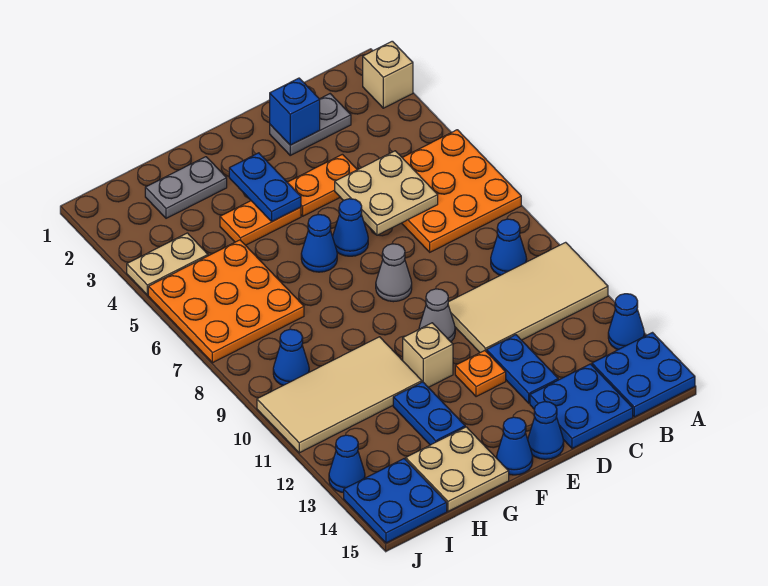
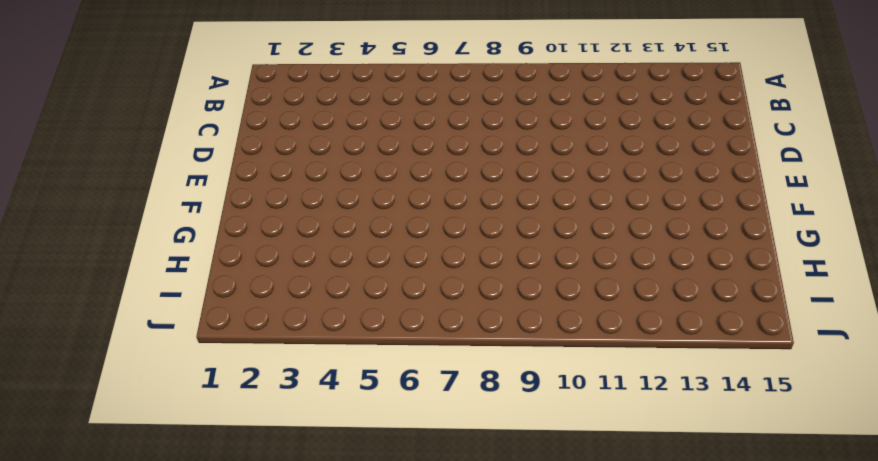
none -> tan brick A2 level 1
none -> orange plate A5:C7 level 1
none -> tan tile A10:D11 level 1
none -> blue cone A13 level 1

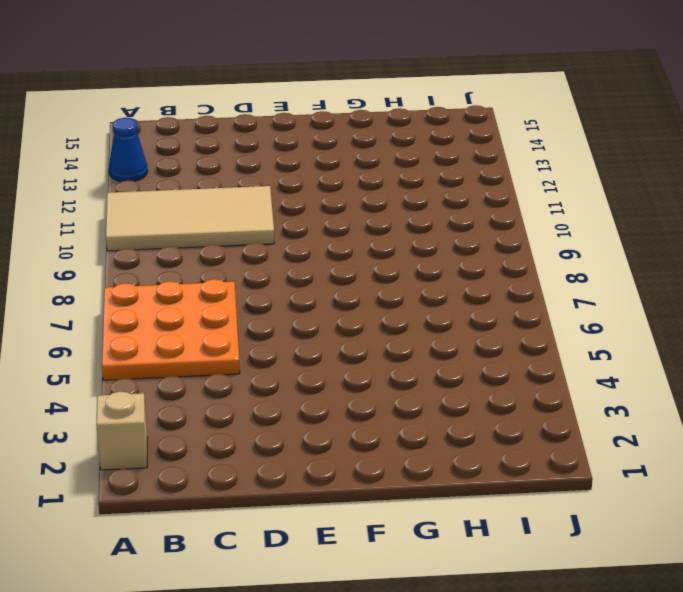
none -> blue plate A14:B15 level 1
none -> blue cone B9 level 1
none -> grey plate C2:D2 level 1
none -> blue plate C14:D15 level 1

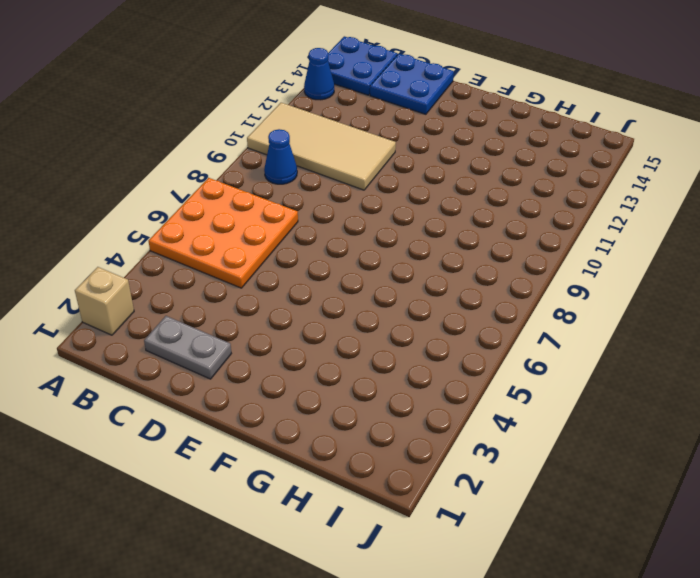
none -> orange plate D4:E4 level 1
none -> blue plate D12:D13 level 1
none -> blue cone E6 level 1
none -> grey cone E8 level 1

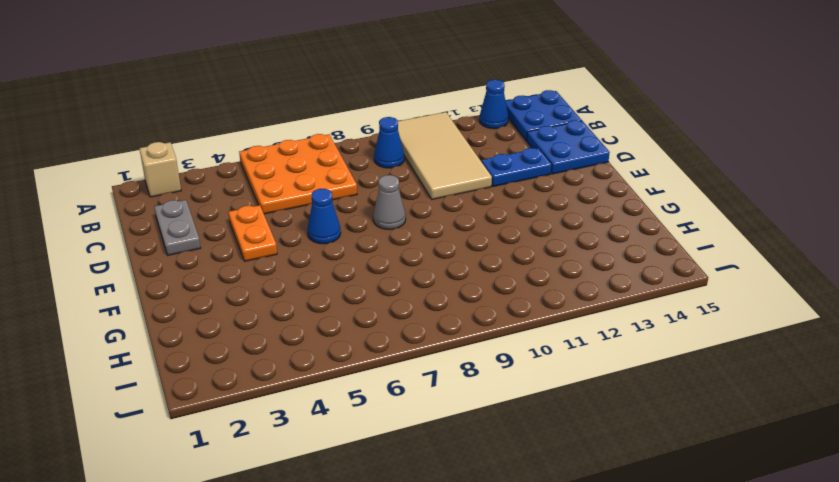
none -> grey cone E10 level 1
none -> orange plate E12 level 1
none -> blue cone E15 level 1
none -> orange plate F4:G4 level 1

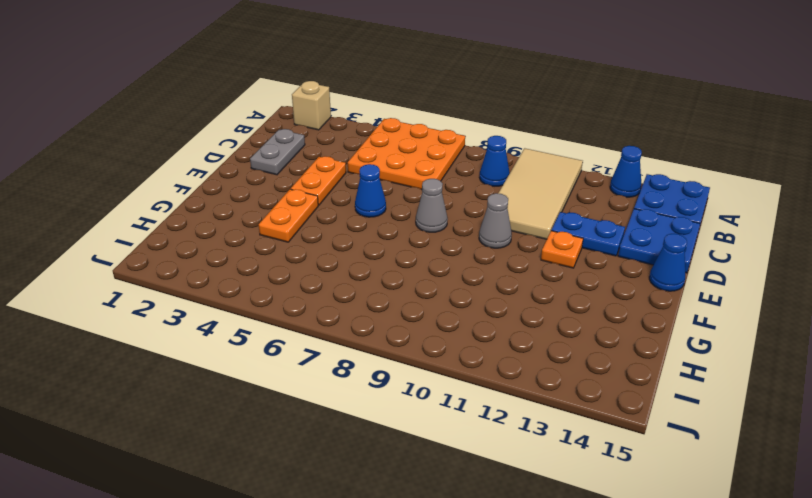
none -> blue cone F6 level 1
none -> tan brick F11 level 1
none -> blue cone F15 level 1
none -> grey plate G2:H2 level 1

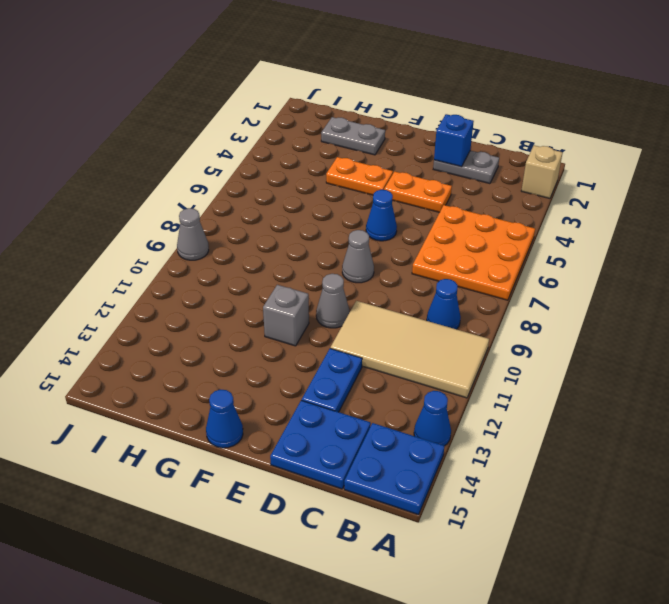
grey brick F11 level 1 -> tan brick F11 level 1
grey cone J9 level 1 -> none
none -> orange plate E12 level 1
none -> blue cone E15 level 1
none -> blue cone F6 level 1
none -> tan tile G10:J11 level 1

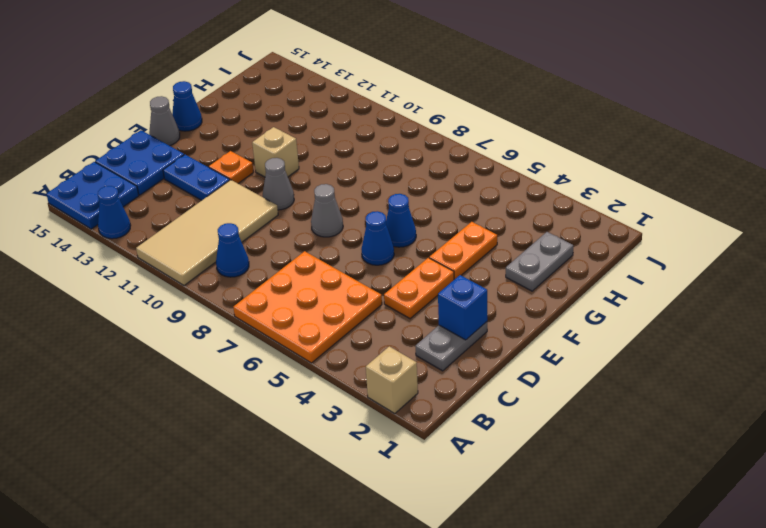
grey cone E15 level 1 -> blue cone E15 level 1
none -> tan tile G10:J11 level 1
none -> blue plate G12:G13 level 1
none -> tan plate G14:H15 level 1
none -> orange plate H5:J7 level 1

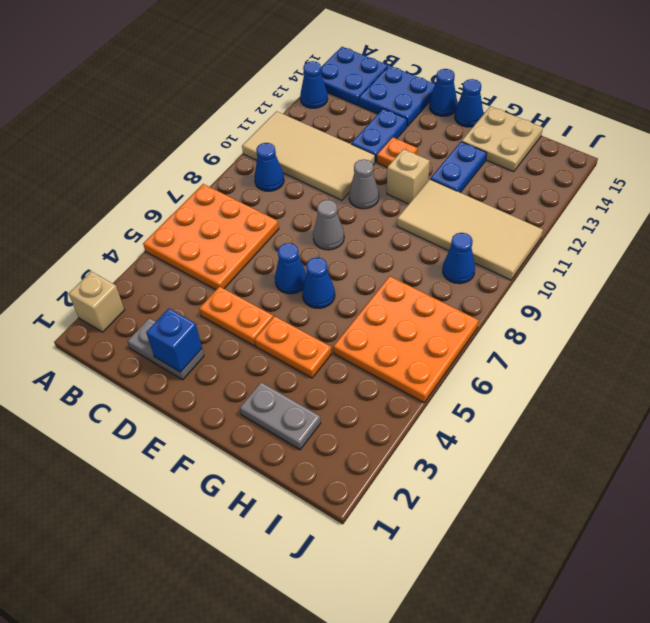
none -> tan plate I4:J4 level 1
none -> blue plate I14:J15 level 1
none -> blue cone J13 level 1
none -> tan plate C5:D6 level 2

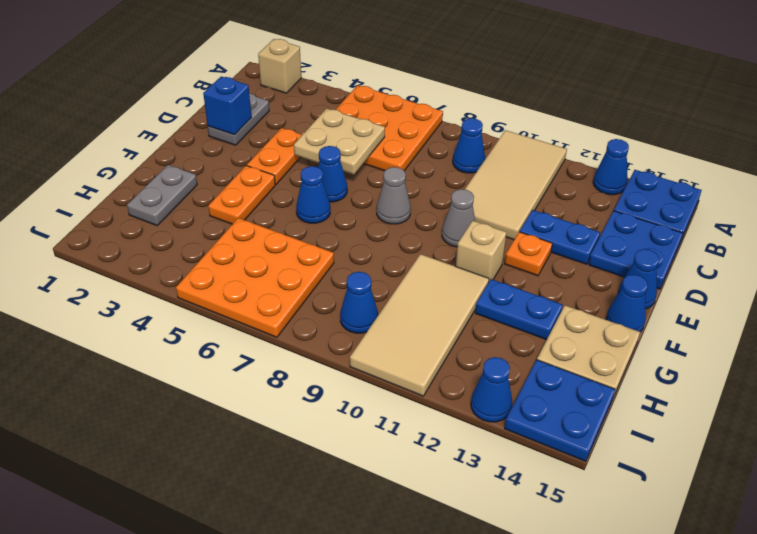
none -> tan plate I4:J4 level 1
none -> blue plate F3:F4 level 2

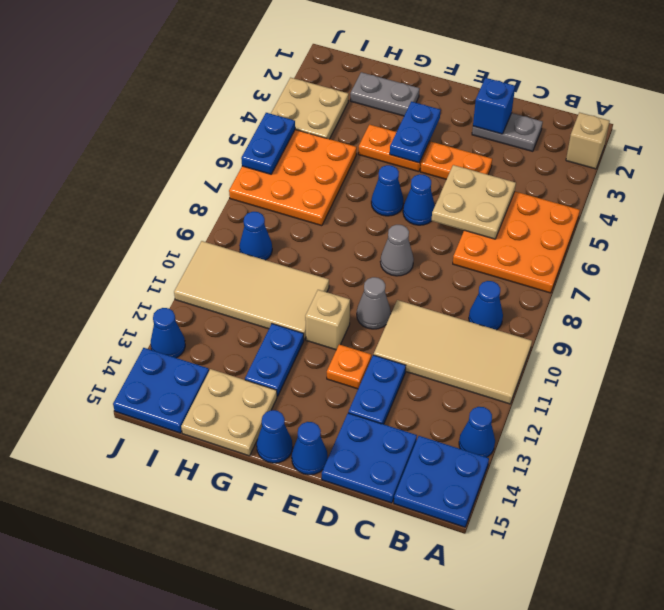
tan plate I3:J4 level 1 -> tan plate I4:J4 level 1
blue plate J5:J6 level 2 -> none

